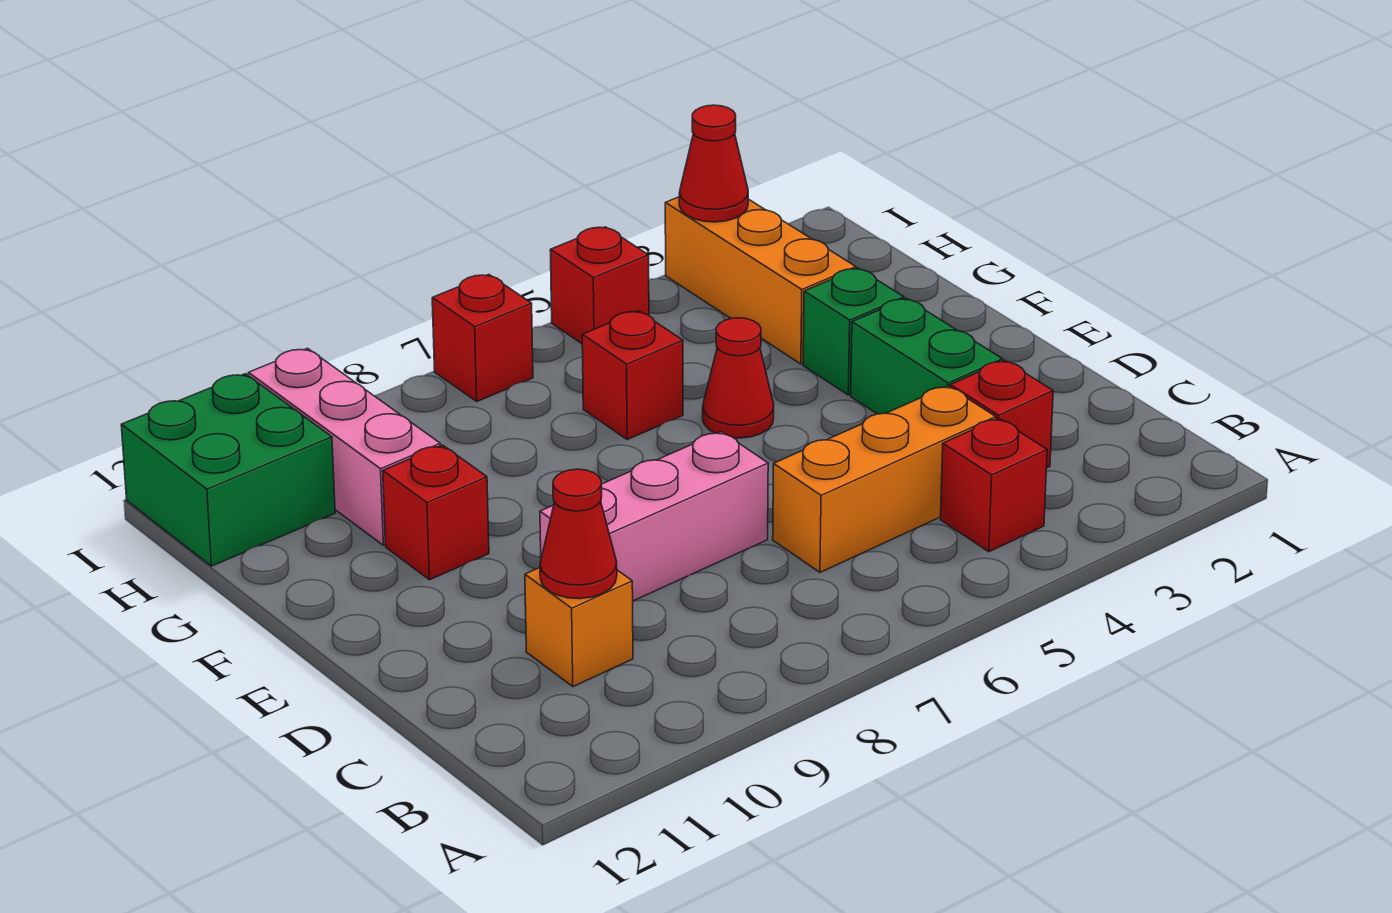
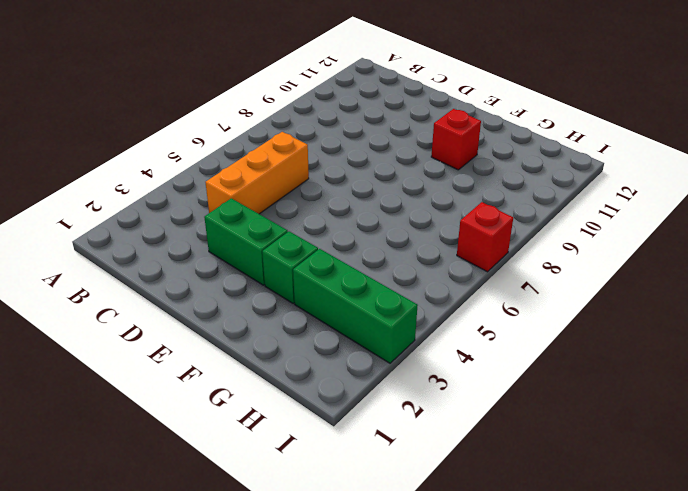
green brick G3:I3 level 1 -> orange brick G3:I3 level 1
none -> red brick B4 level 1
none -> red brick C3 level 1
none -> orange brick C10 level 1

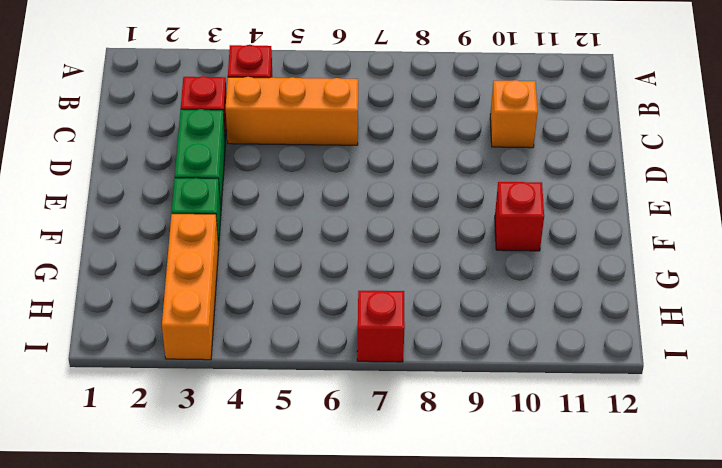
none -> pink brick D7:D9 level 1
none -> red cone F5 level 1
none -> red brick G6 level 1

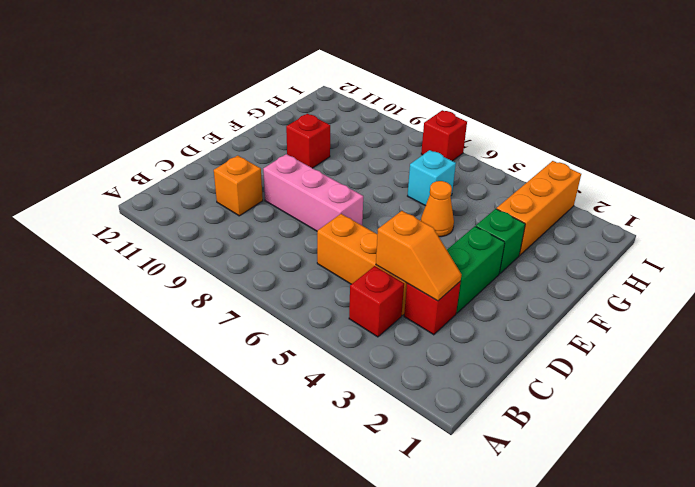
orange slope C3:C4 level 2 top 4 -> none
orange cone F5 level 1 -> red cone F5 level 1
cyan brick G6 level 1 -> red brick G6 level 1
none -> pink brick G10:I10 level 1
none -> green brick H11:I12 level 1
none -> red brick I5 level 1

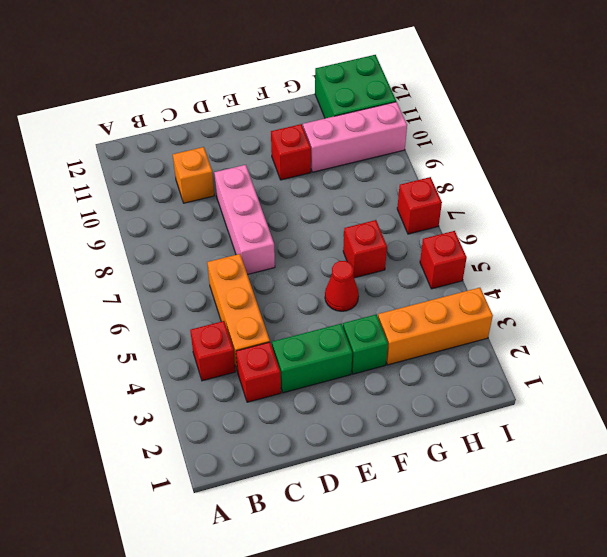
none -> red cone C10 level 2
none -> red cone I3 level 2

